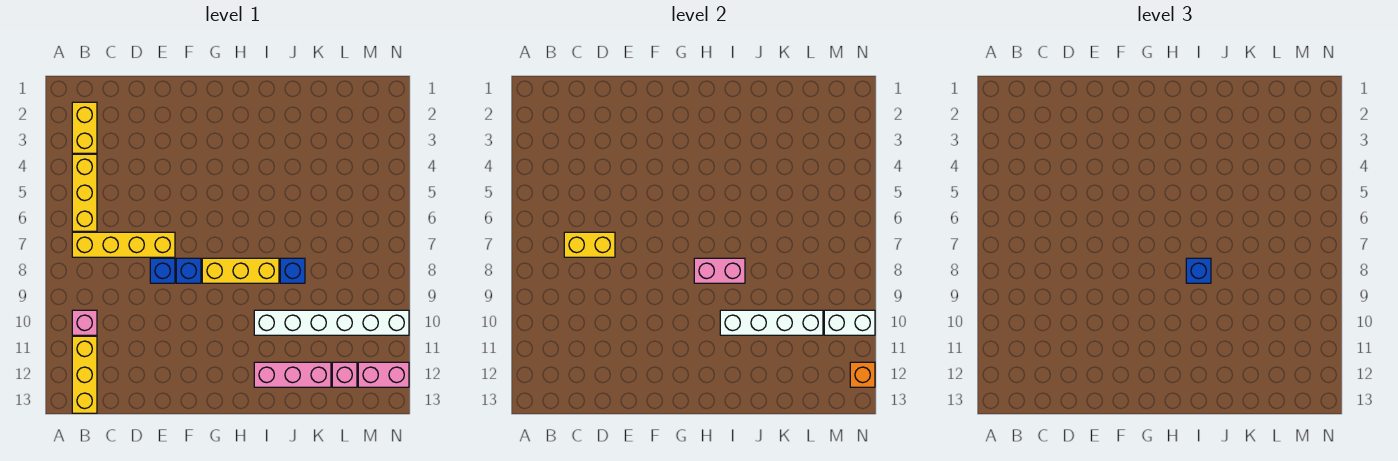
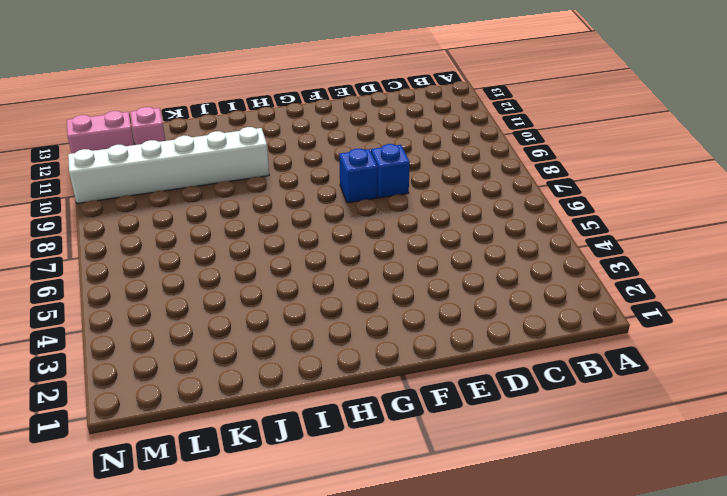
none -> yellow brick B2:B3 level 1
none -> yellow brick B4:B6 level 1
none -> yellow brick B7:E7 level 1

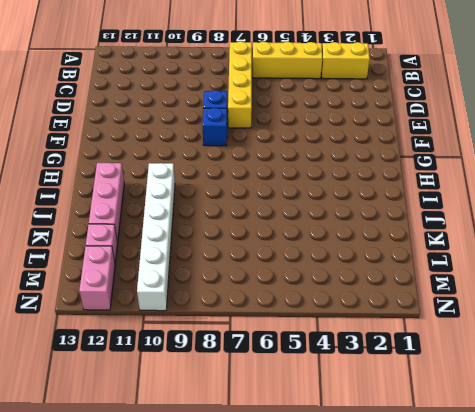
none -> pink brick B10 level 1
none -> yellow brick B11:B13 level 1
none -> yellow brick G8:I8 level 1

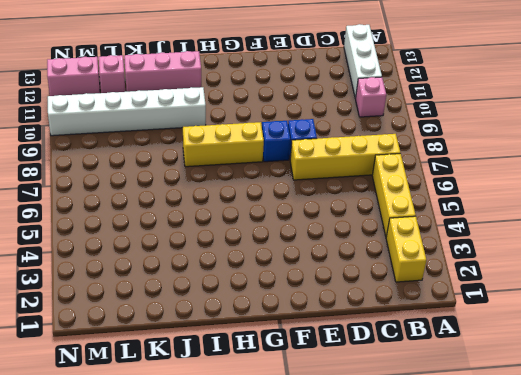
white brick B11:B13 level 1 -> yellow brick B11:B13 level 1
none -> blue brick J8 level 1
none -> yellow brick C7:D7 level 2
none -> pink brick H8:I8 level 2

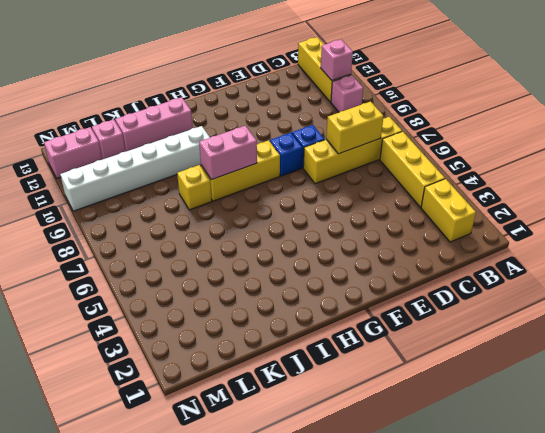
pink brick B11 level 2 -> none
yellow brick J8 level 1 -> blue brick J8 level 1
none -> white brick I10:L10 level 2
none -> white brick M10:N10 level 2
none -> orange brick N12 level 2

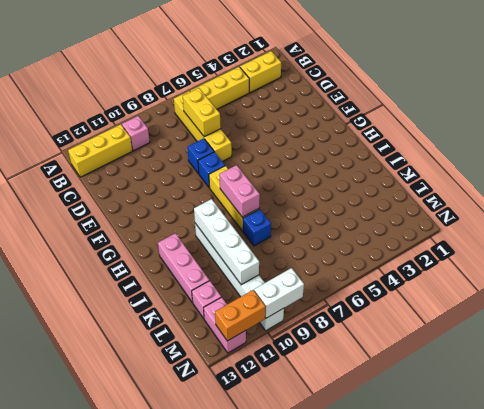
white brick N9:N10 level 2 -> white brick M10:N10 level 2
orange brick N11:N12 level 2 -> orange brick N12 level 2
none -> blue brick I8 level 3

